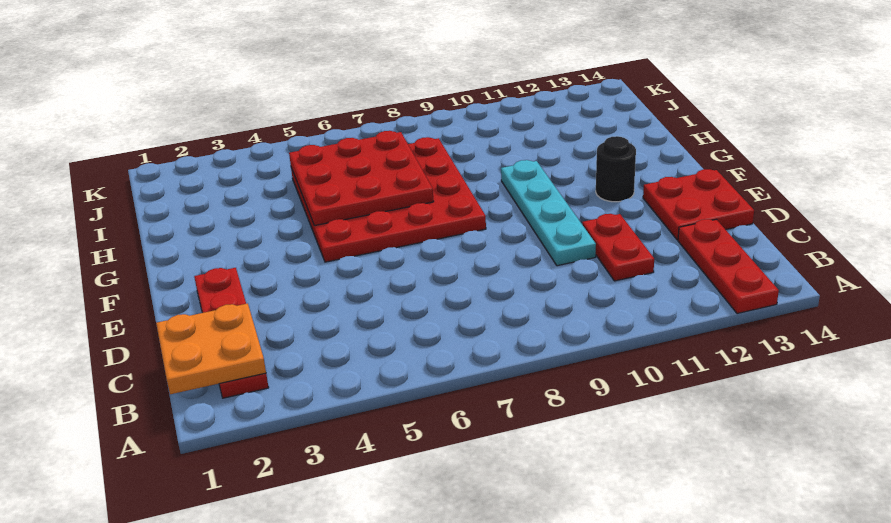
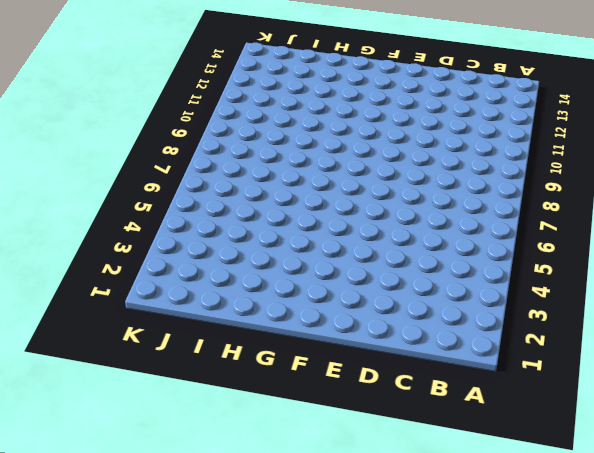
none -> red plate A13:C13 level 1
none -> red plate B2:E2 level 1

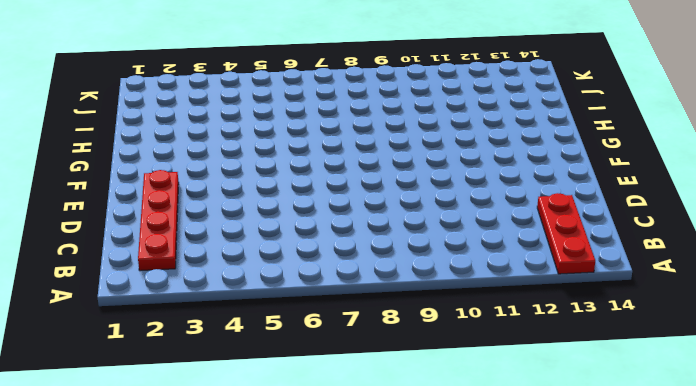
none -> red plate C11:D11 level 1
none -> cyan plate D10:G10 level 1

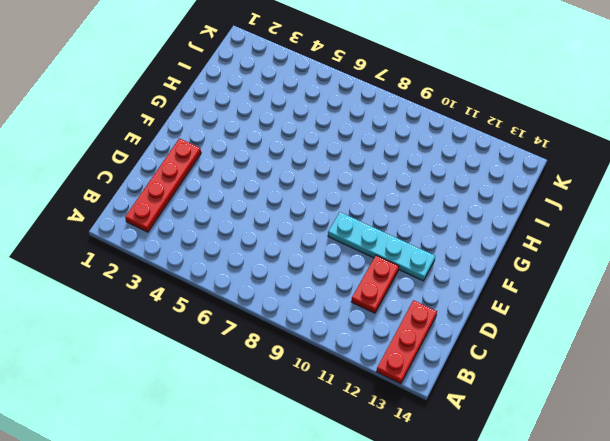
cyan plate E9:E12 level 1 -> cyan plate D10:G10 level 1
none -> red plate D13:E14 level 1
none -> red plate F5:I8 level 1

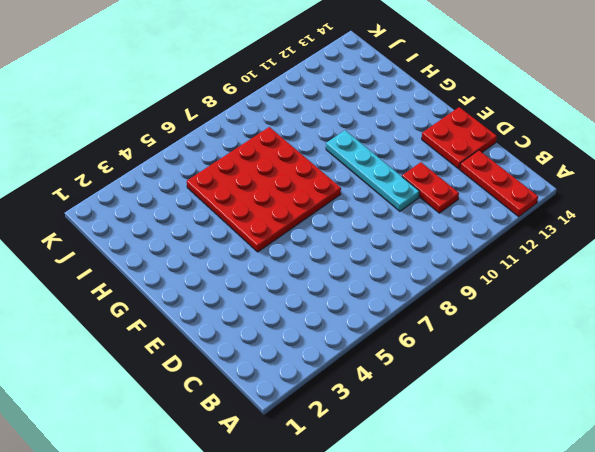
none -> red plate B2:E2 level 1
none -> black round brick F12 level 1

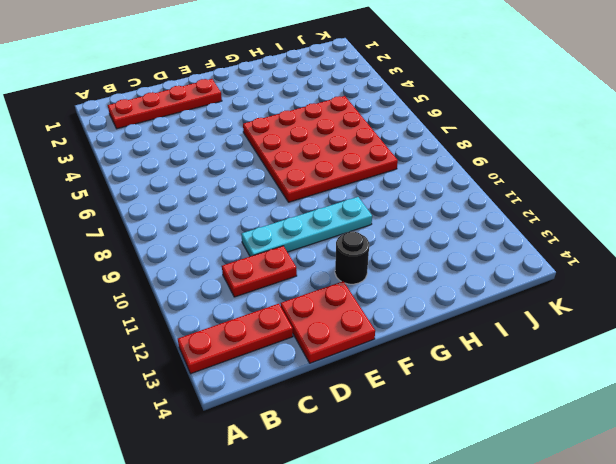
none -> orange plate B1:C2 level 2
none -> red plate G5:I7 level 2

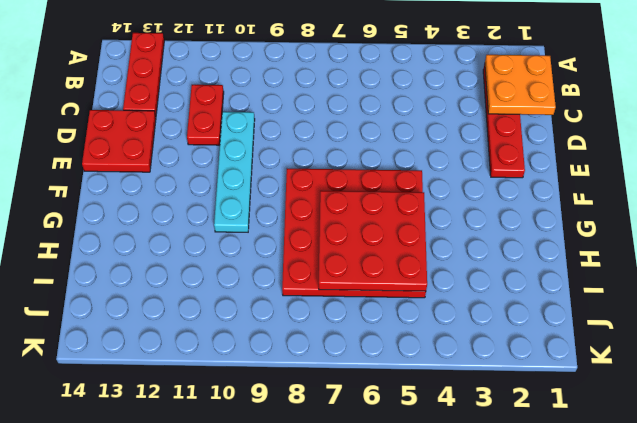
none -> black round brick F12 level 1

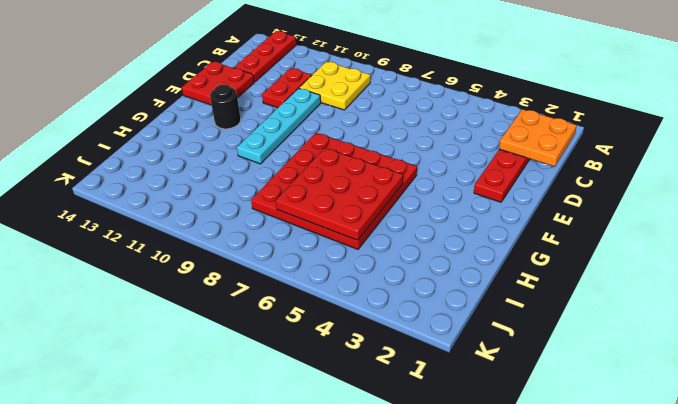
yellow plate B9:C10 level 1 -> none

